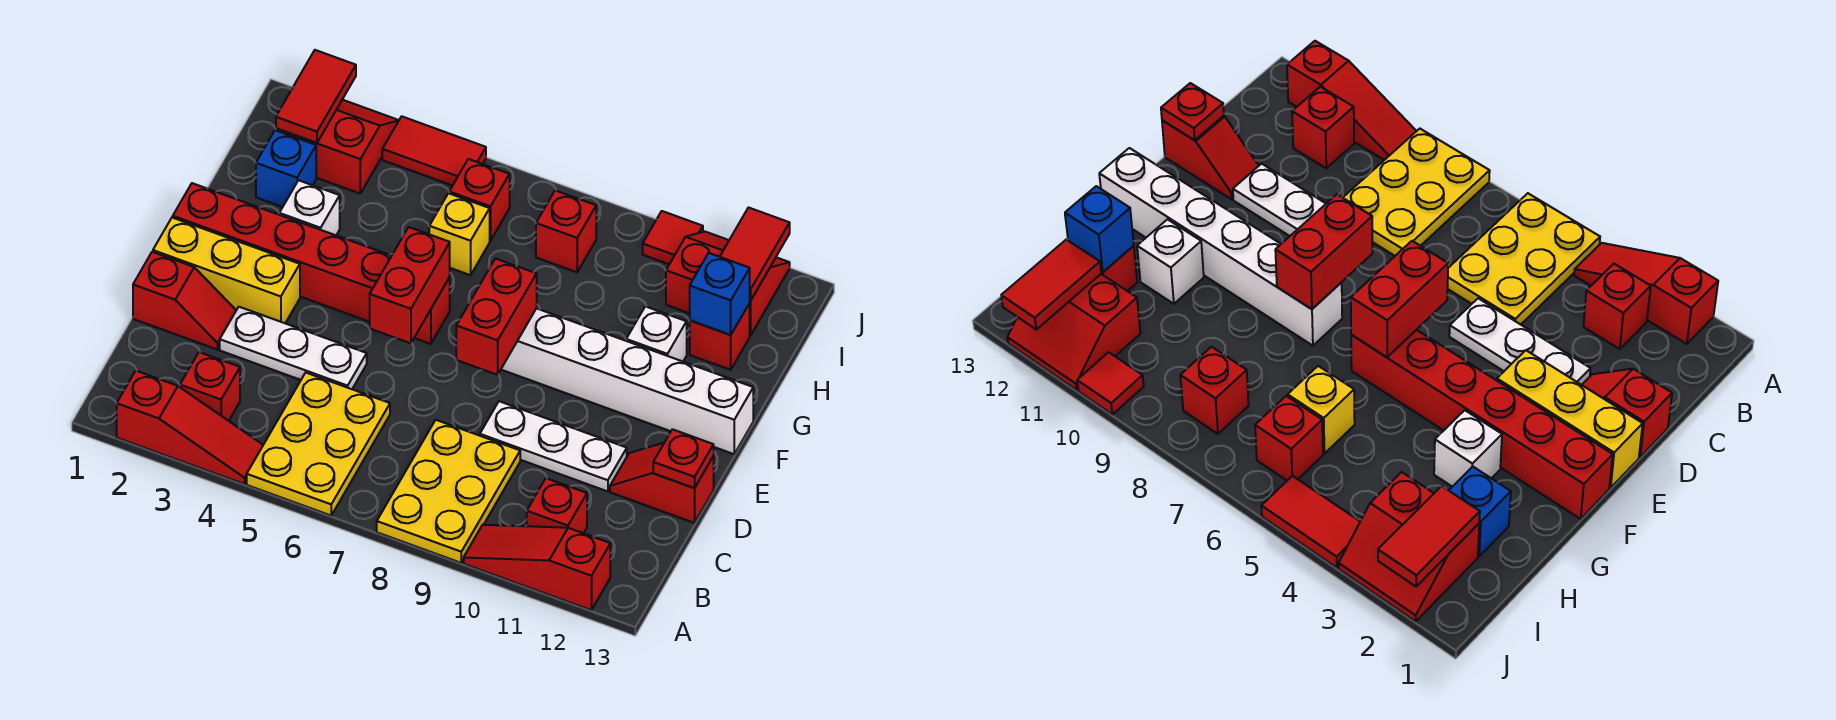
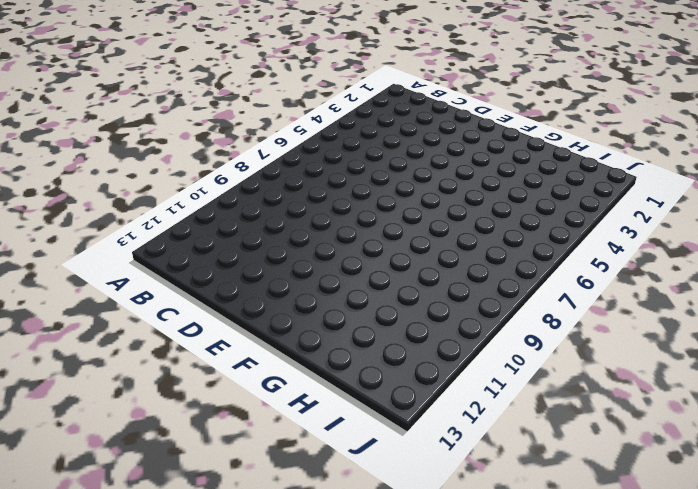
none -> red slope A2:A4 level 1 top 2
none -> yellow plate A5:C6 level 1
none -> yellow plate A8:C9 level 1
none -> red slope A10:A12 level 1 top 12

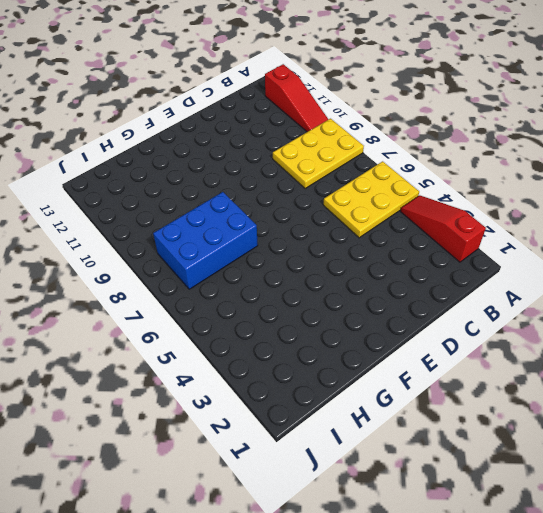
blue brick G7:I8 level 1 -> red brick I8 level 1
none -> red brick B3 level 1
none -> red brick B11 level 1
none -> red slope D1:D2 level 1 top 1
none -> white plate D3:D5 level 1

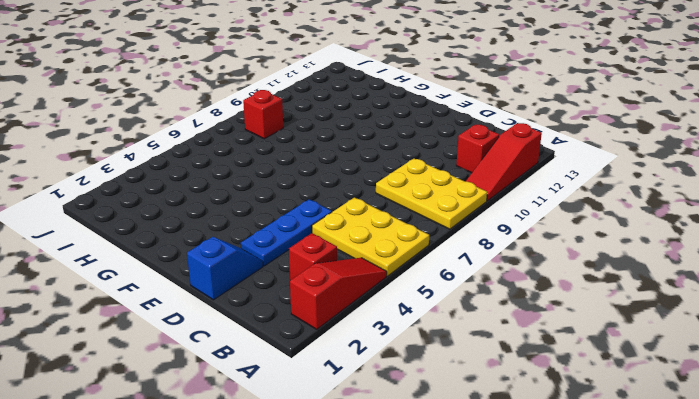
blue slope D1:D2 level 1 top 1 -> red slope D1:D2 level 1 top 1
blue plate D3:D5 level 1 -> white plate D3:D5 level 1
none -> white plate D9:D11 level 1
none -> red slope D12:D13 level 1 top 13
none -> yellow brick E1:E3 level 1
none -> red brick F1:F6 level 1

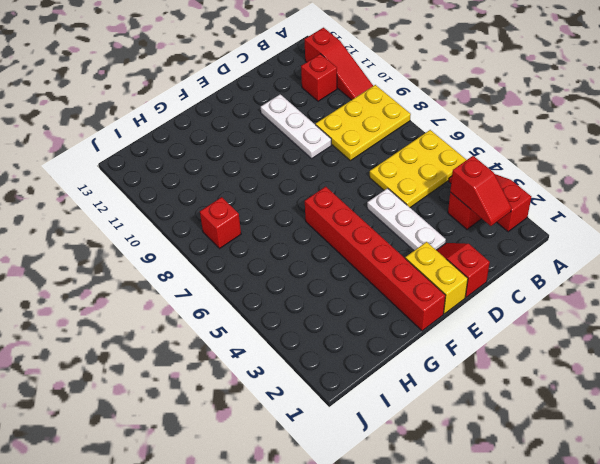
red slope B2:B3 level 2 top 3 -> red slope D12:D13 level 1 top 13
yellow brick E1:E2 level 1 -> yellow brick E1:E3 level 1
none -> white brick F8:F13 level 1
none -> white brick G3 level 1
none -> white brick G11 level 1
none -> blue brick H2 level 1

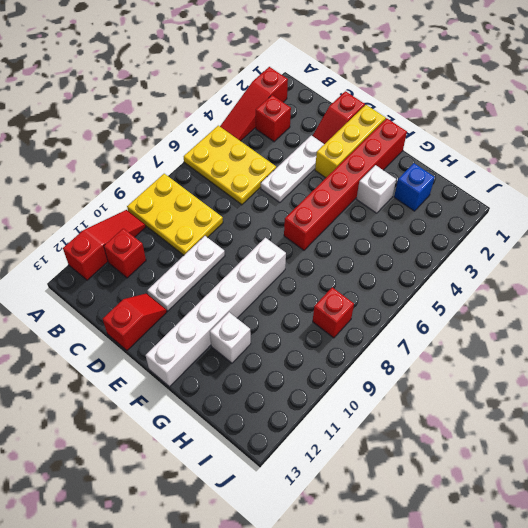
none -> yellow brick H6 level 1
none -> red brick H12 level 1
none -> red slope I2:J3 level 1 top I
none -> red brick I6 level 1

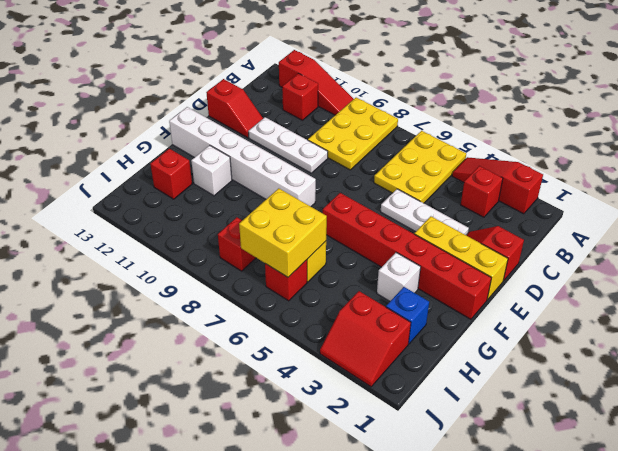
yellow brick H6:I7 level 2 -> none
none -> red slope I11:J12 level 1 top I
none -> red tile J4:J5 level 1
none -> red tile J10 level 1
none -> red plate D13 level 2

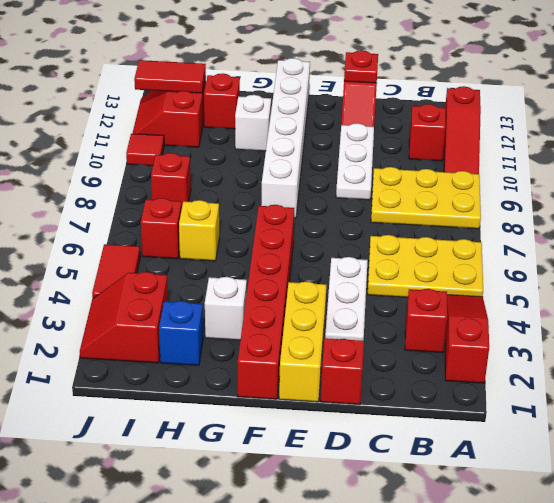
none -> red brick E6:F6 level 2
none -> red brick E8:F8 level 2
none -> blue brick H12 level 2
none -> red tile I2:J2 level 2

